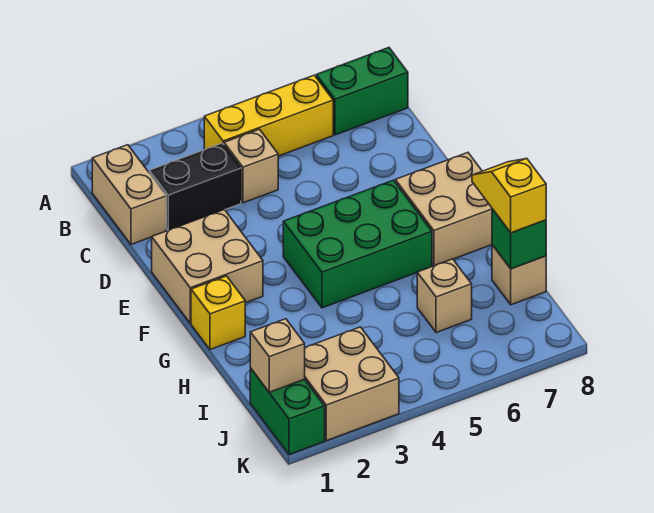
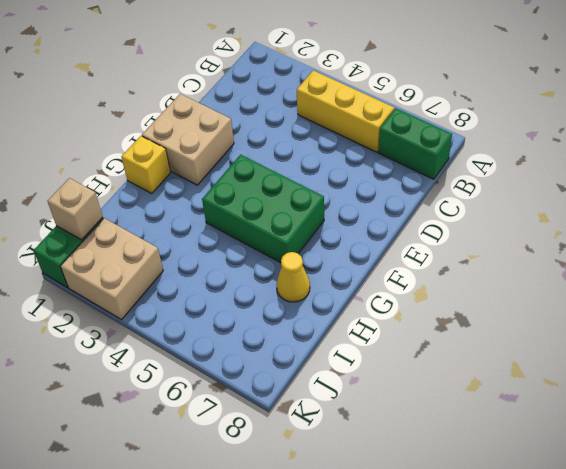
yellow cone H7 level 1 -> none
none -> tan brick B1:C1 level 1
none -> black brick C2:C3 level 1
none -> tan brick C4 level 1

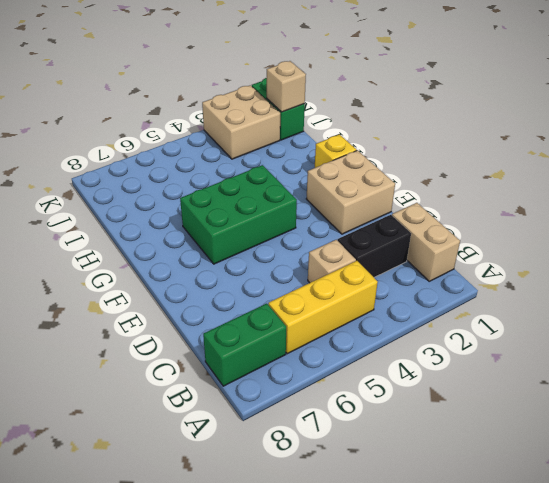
none -> tan brick F7:G8 level 1
none -> tan brick I6 level 1
none -> tan brick I8 level 1

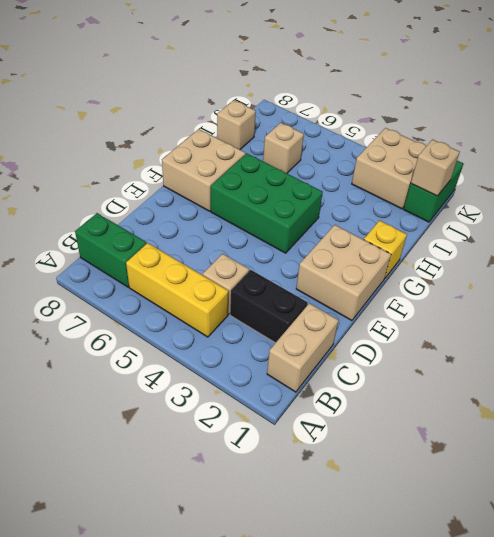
none -> green brick I8 level 2
none -> yellow slope H8:I8 level 3 top I

